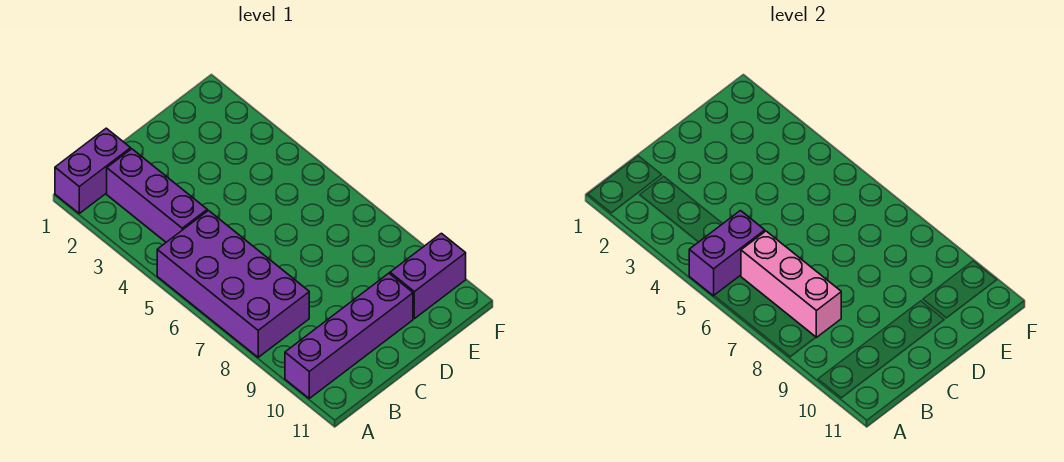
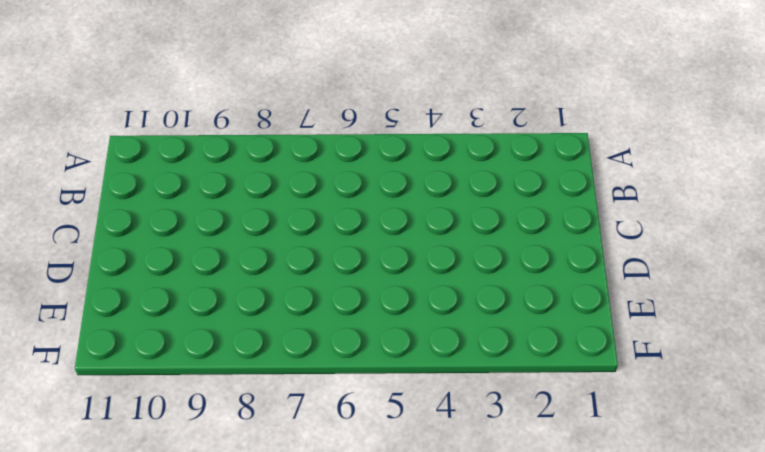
none -> purple brick A1:B1 level 1
none -> purple brick A5:B8 level 1

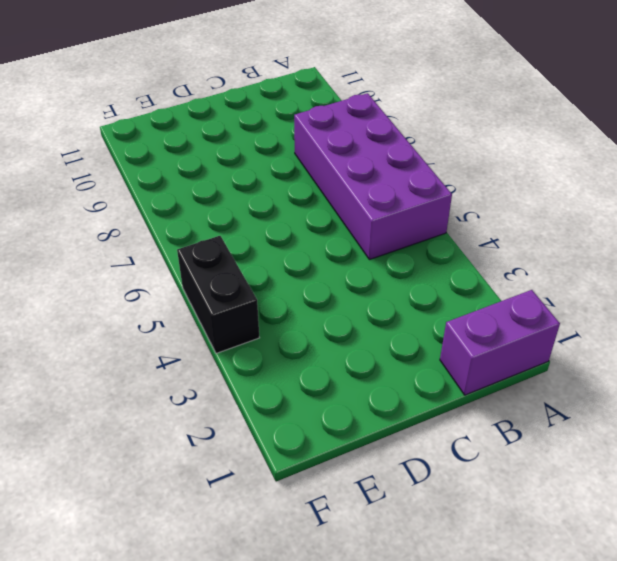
black brick F4:F5 level 1 -> none
none -> purple brick A10:D10 level 1
none -> purple brick B2:B4 level 1

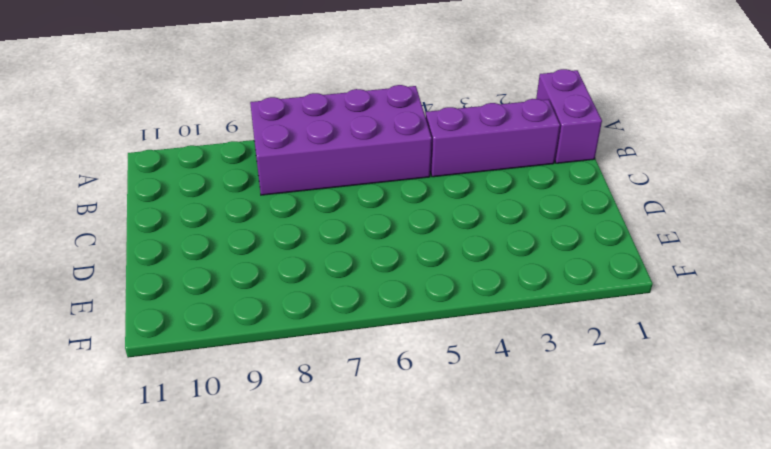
none -> purple brick A10:D10 level 1
none -> purple brick E10:F10 level 1

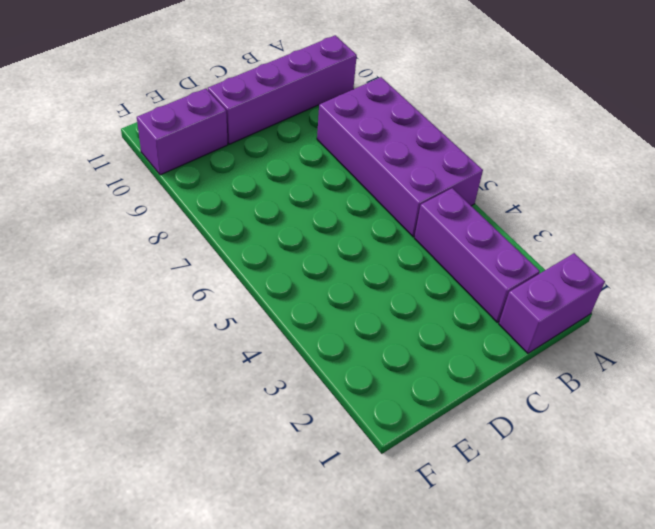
none -> purple brick A5:B5 level 2
none -> pink brick B6:B8 level 2

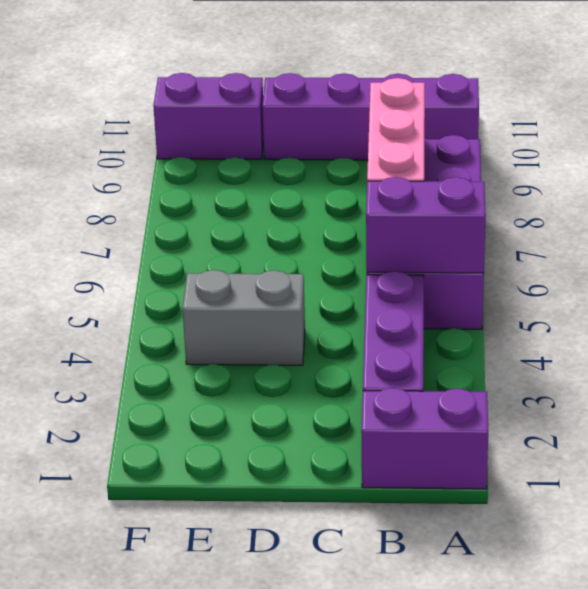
grey brick D4:E4 level 1 -> none

